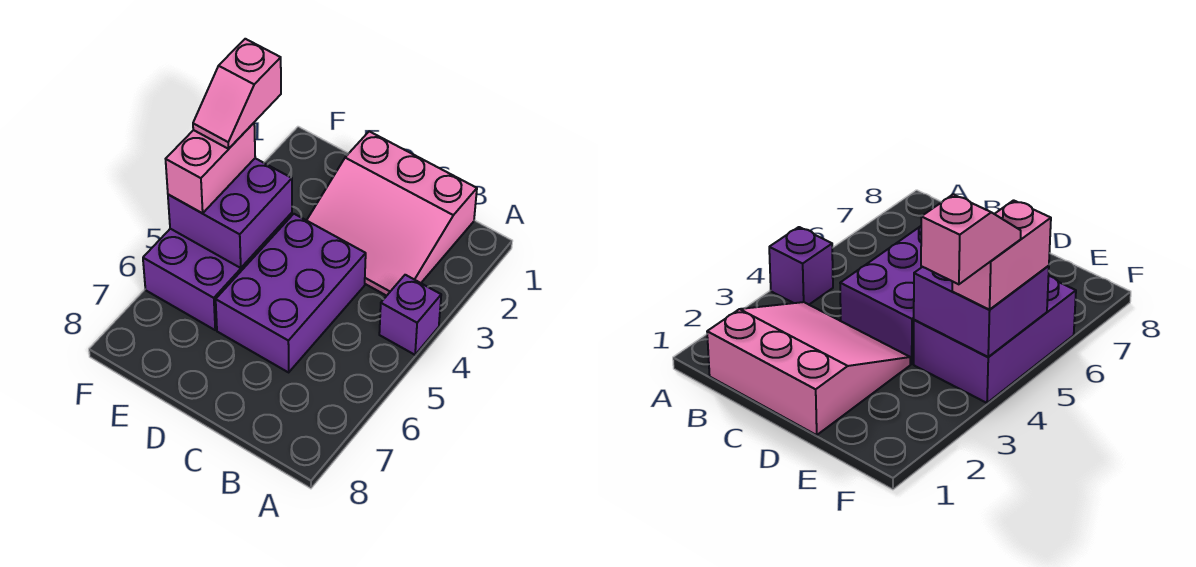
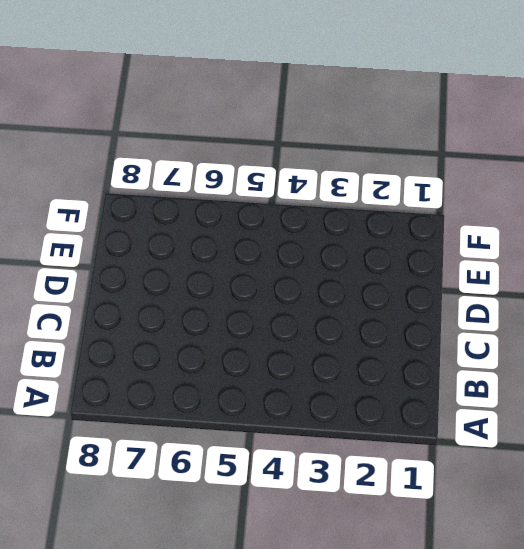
none -> purple brick A4 level 1
none -> pink slope B1:D3 level 1 top 1

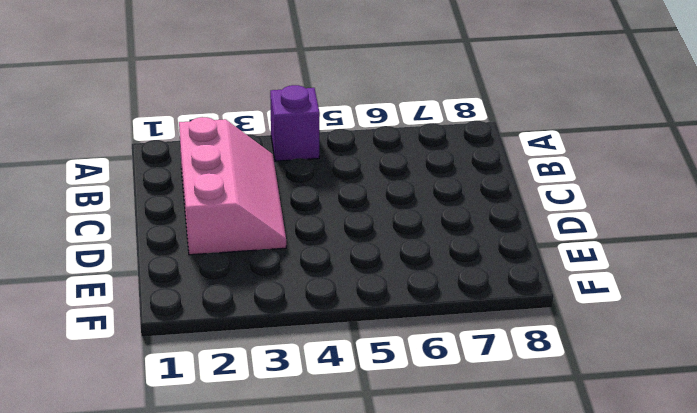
pink slope B2:D3 level 1 top 2 -> pink slope B1:D3 level 1 top 1
none -> purple brick C4:D6 level 1
none -> purple brick E4:F6 level 1

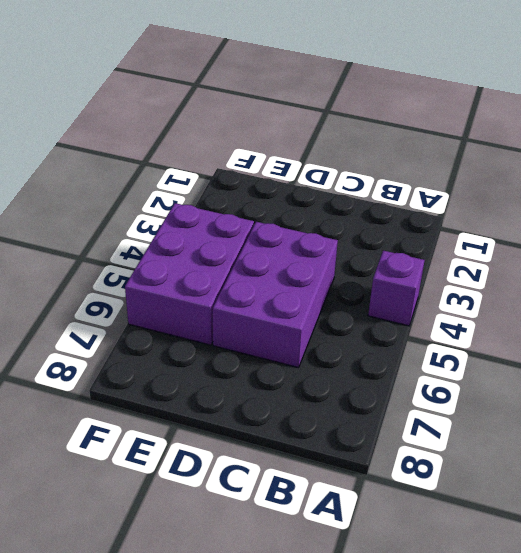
none -> pink slope B1:D3 level 1 top 1
none -> purple brick E4:F5 level 2

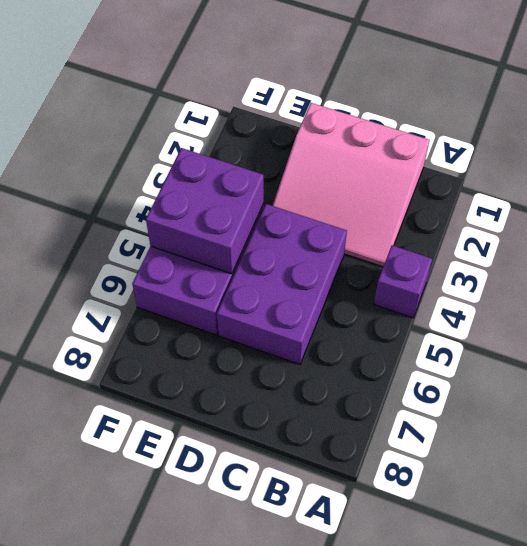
none -> pink brick F4:F5 level 3
none -> pink slope F3:F4 level 4 top 3

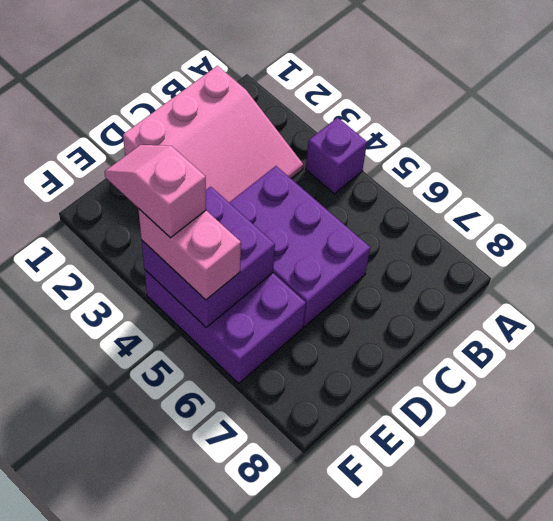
pink slope F3:F4 level 4 top 4 -> pink slope F3:F4 level 4 top 3

